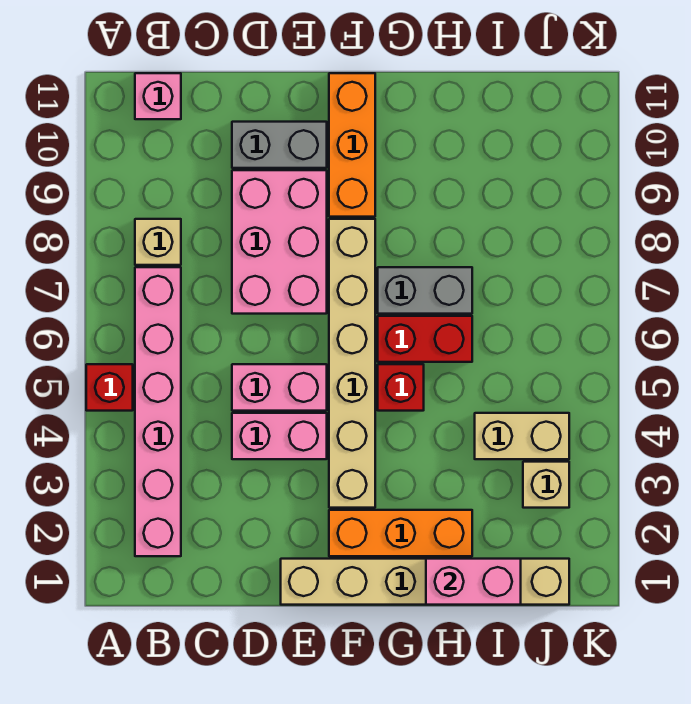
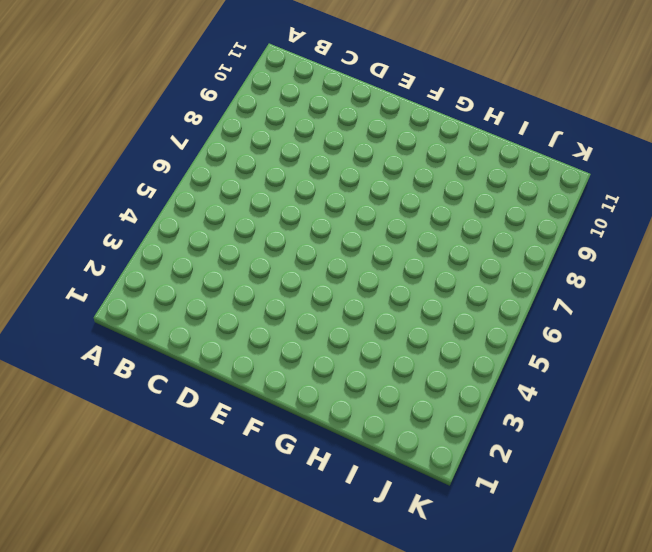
none -> red brick A5 level 1
none -> pink brick B2:B7 level 1
none -> tan brick B8 level 1

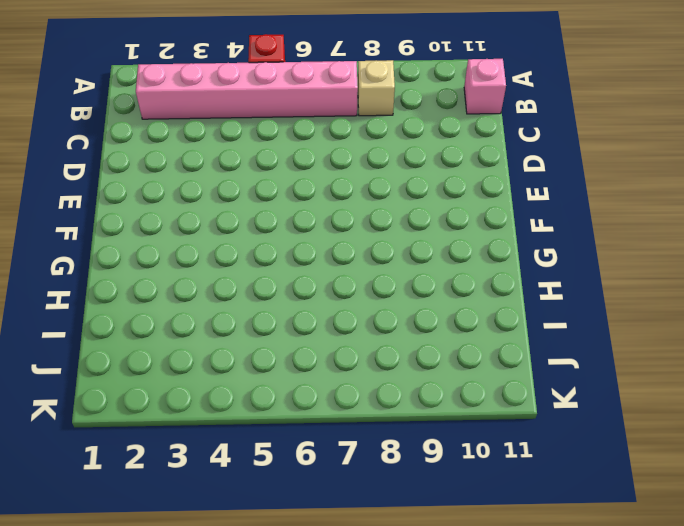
none -> pink brick D4:E4 level 1
none -> pink brick D5:E5 level 1
none -> pink brick D7:E9 level 1

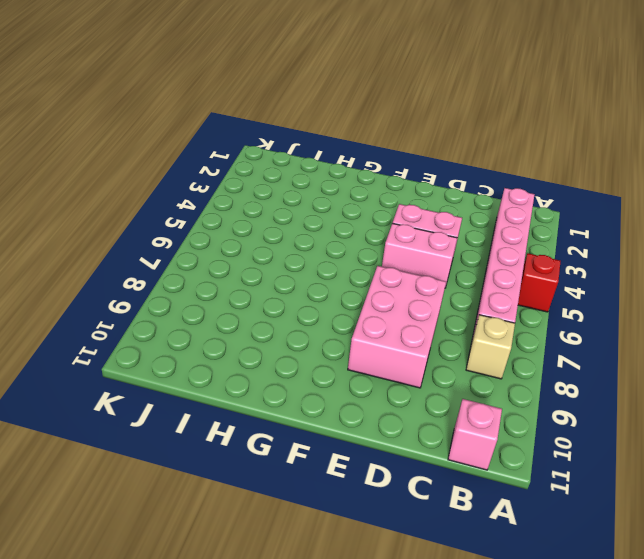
none -> grey brick D10:E10 level 1
none -> tan brick E1:J1 level 1
none -> orange brick F2:H2 level 1

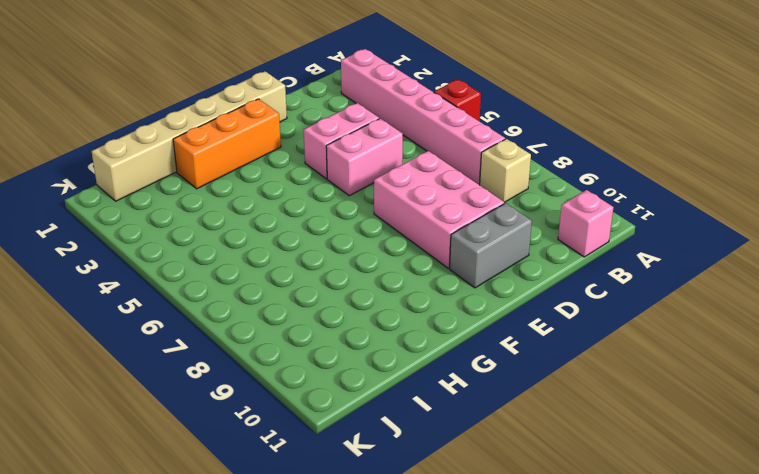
none -> tan brick F3:F8 level 1
none -> orange brick F9:F11 level 1
none -> red brick G5 level 1

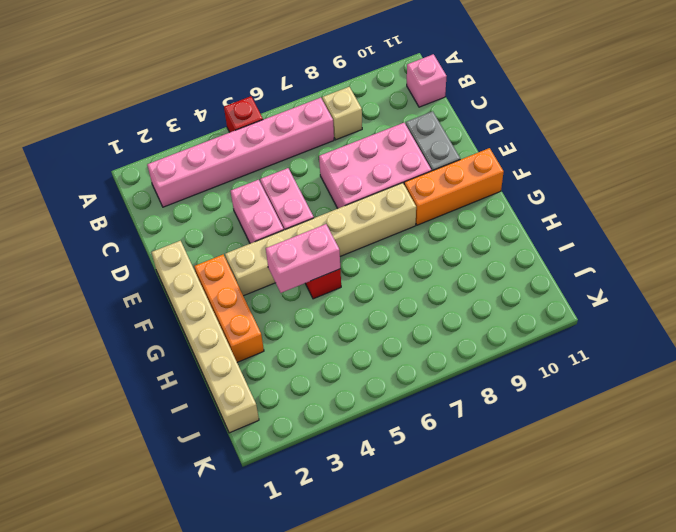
pink brick G4:G5 level 2 -> pink brick H1:I1 level 2
none -> red brick G6:H6 level 1
none -> grey brick G7:H7 level 1
none -> tan brick I4:J4 level 1

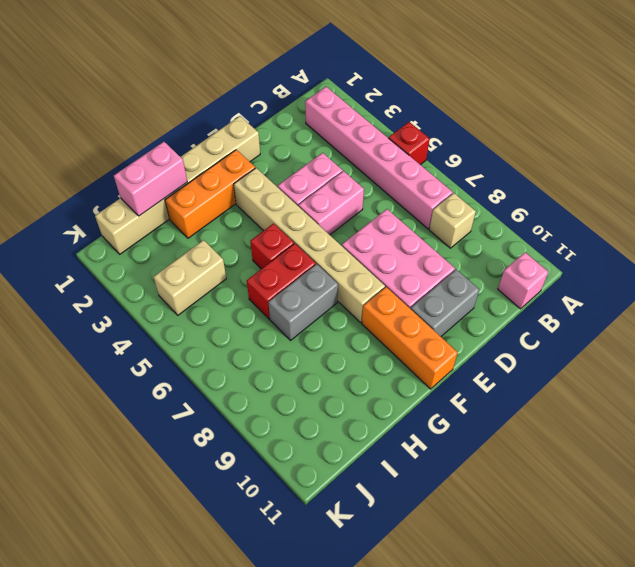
none -> tan brick J3 level 1

